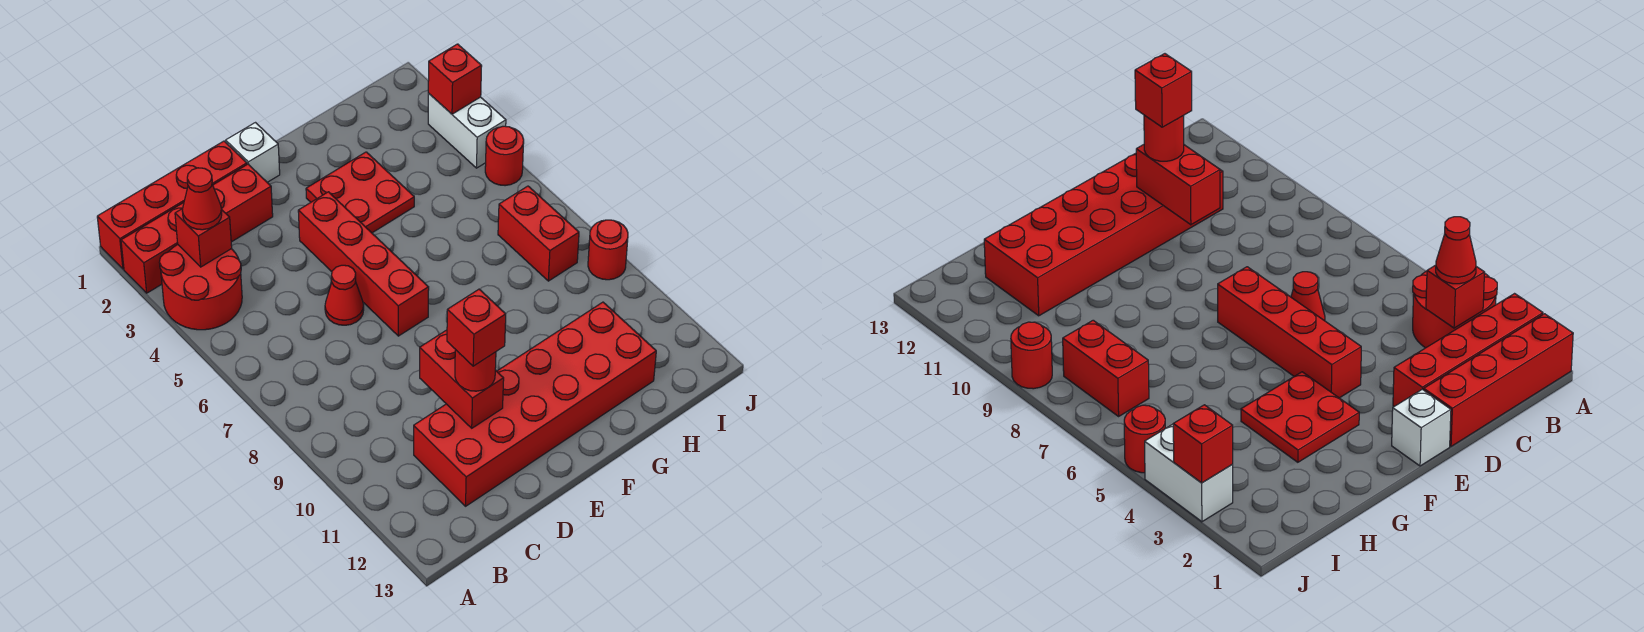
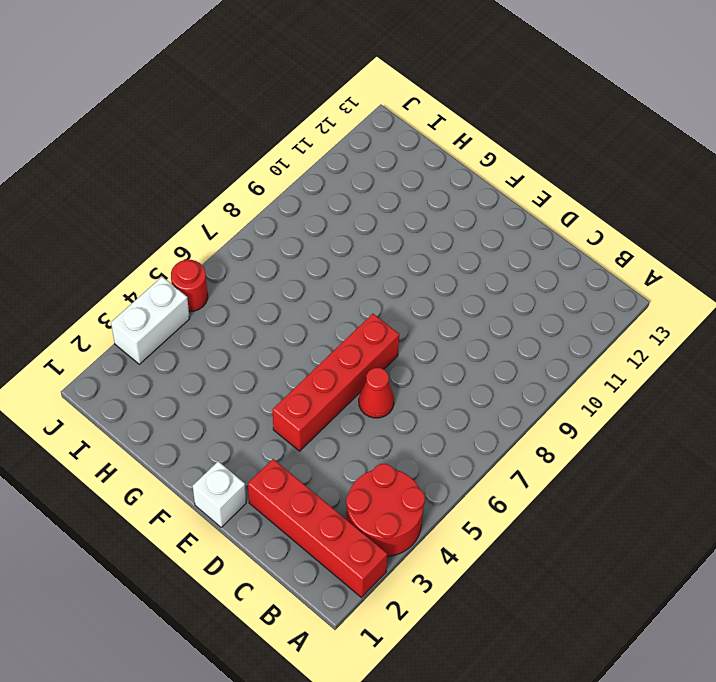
none -> red brick A1:D1 level 1
none -> red brick C11:H12 level 1
none -> red plate F3:G4 level 1

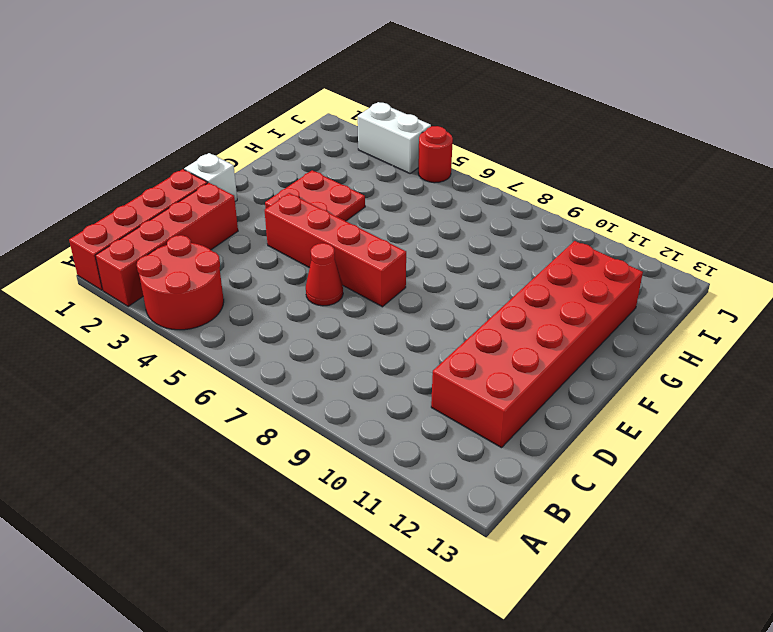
none -> red brick I7:I8 level 1
none -> red round brick J9 level 1
none -> red brick B3 level 2

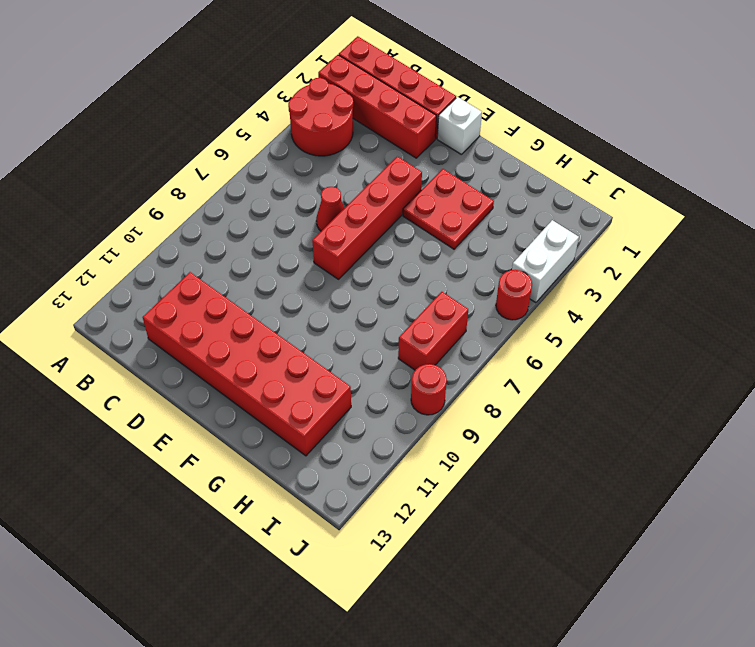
none -> red brick B3 level 2
none -> red brick D10:D11 level 2
none -> red brick J3 level 2

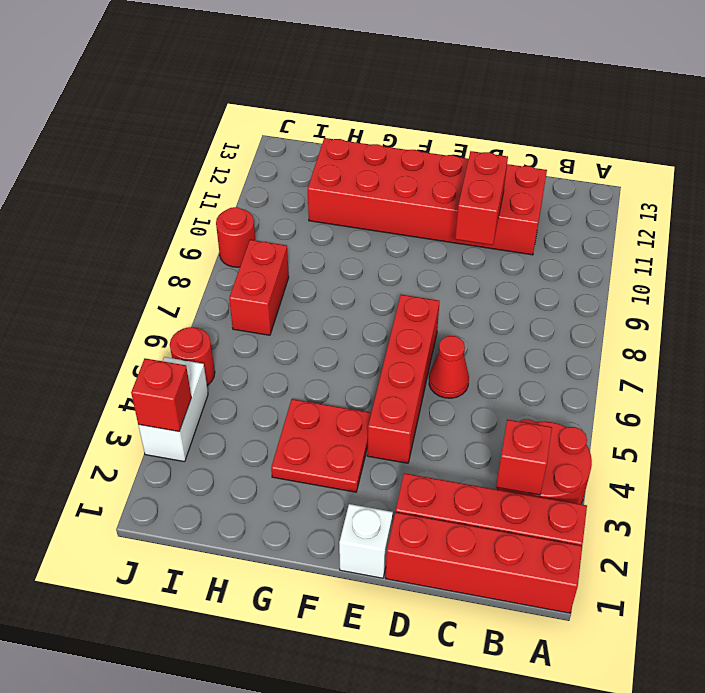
none -> red cone B3 level 3
none -> red round brick D11 level 3
none -> red brick D11 level 4

